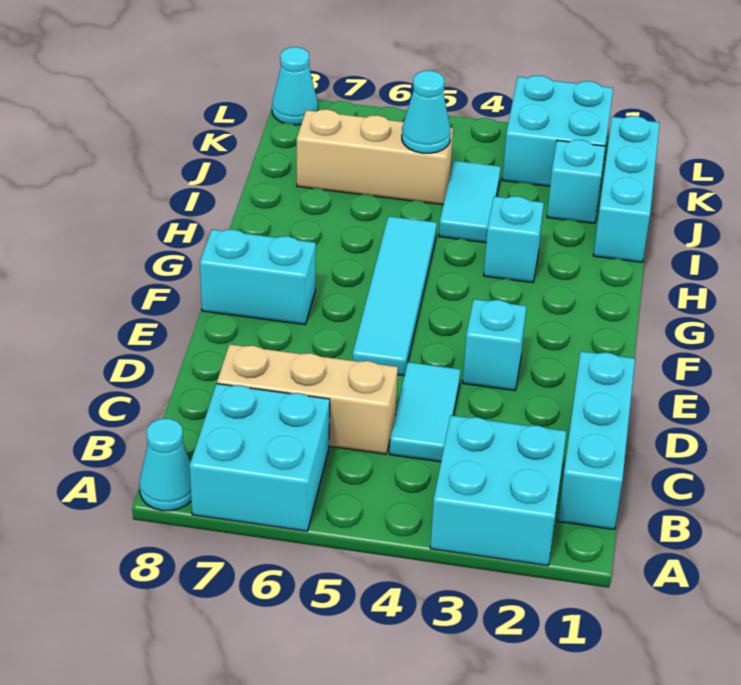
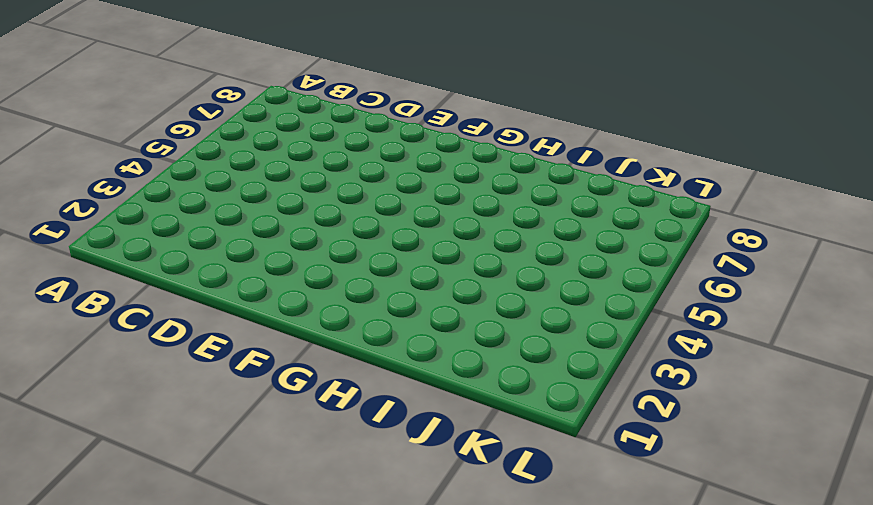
none -> cyan brick A2:B3 level 1
none -> cyan brick A6:B7 level 1
none -> cyan cone A8 level 1

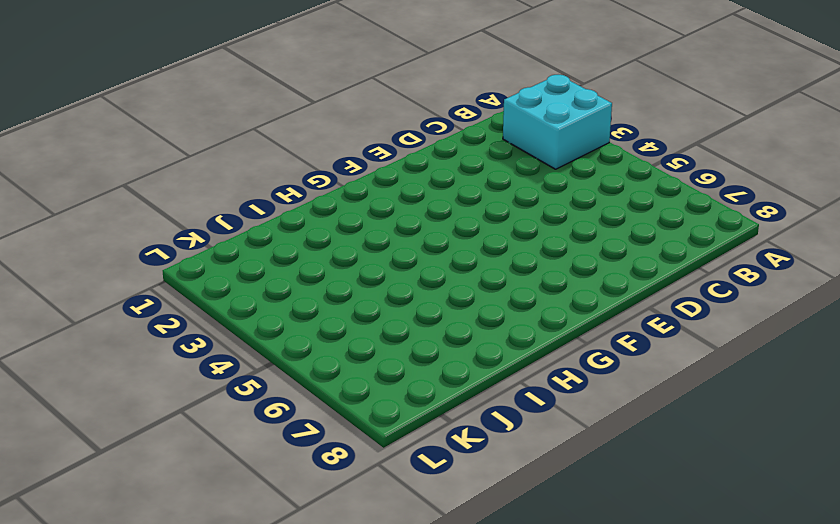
none -> cyan brick A6:B7 level 1
none -> cyan cone A8 level 1
none -> cyan brick B1:D1 level 1

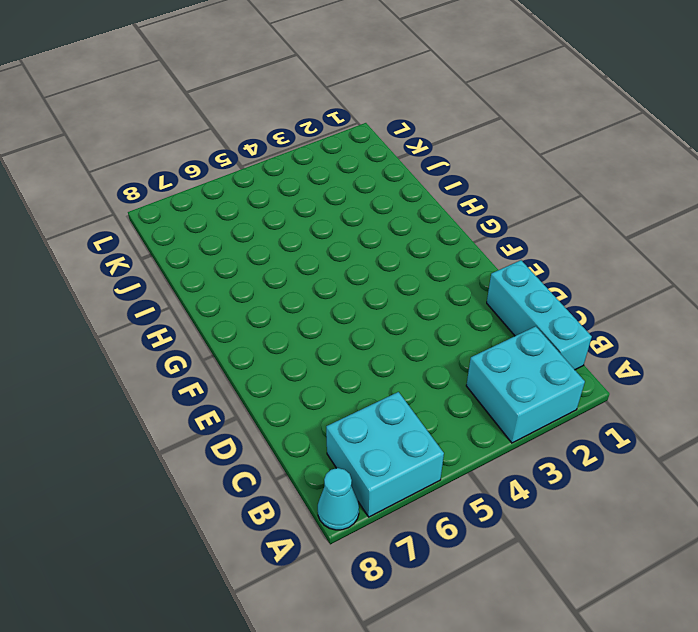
none -> cyan tile C4:D4 level 1
none -> tan brick C5:C7 level 1
none -> cyan brick E3 level 1

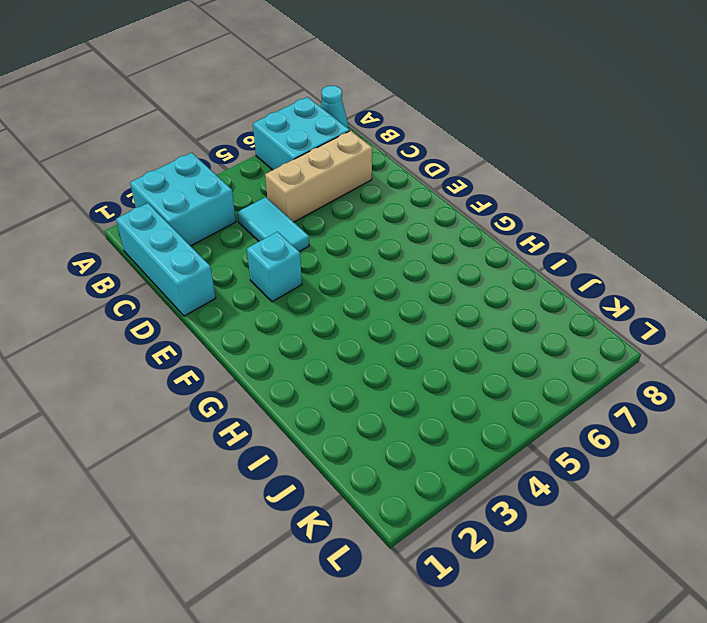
none -> cyan tile E5:H5 level 1
none -> cyan brick F7:F8 level 1
none -> cyan brick H3 level 1

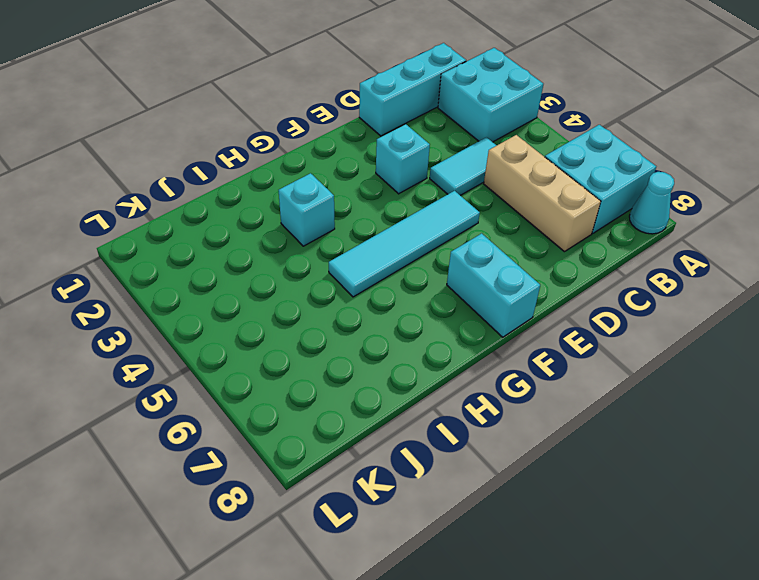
none -> cyan brick I1:K1 level 1
none -> cyan tile I4:J4 level 1
none -> cyan brick J2 level 1

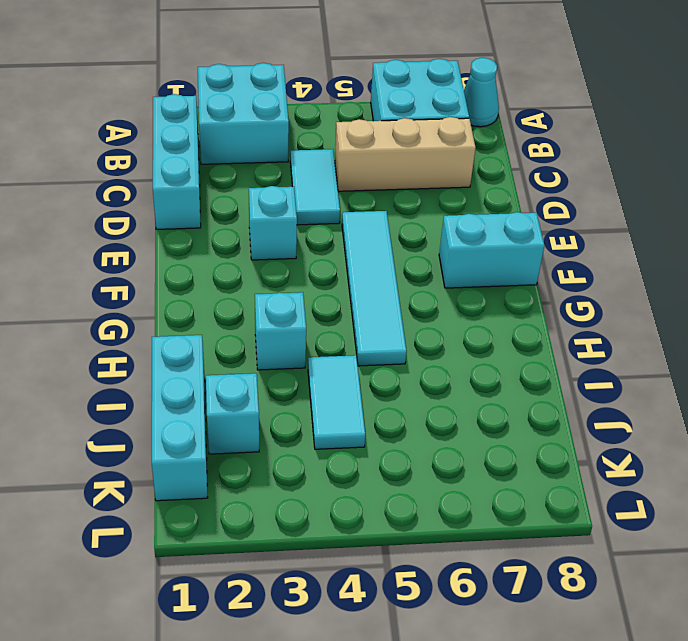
none -> tan brick J5:J7 level 1
none -> cyan brick K2:L3 level 1
none -> cyan cone L8 level 1

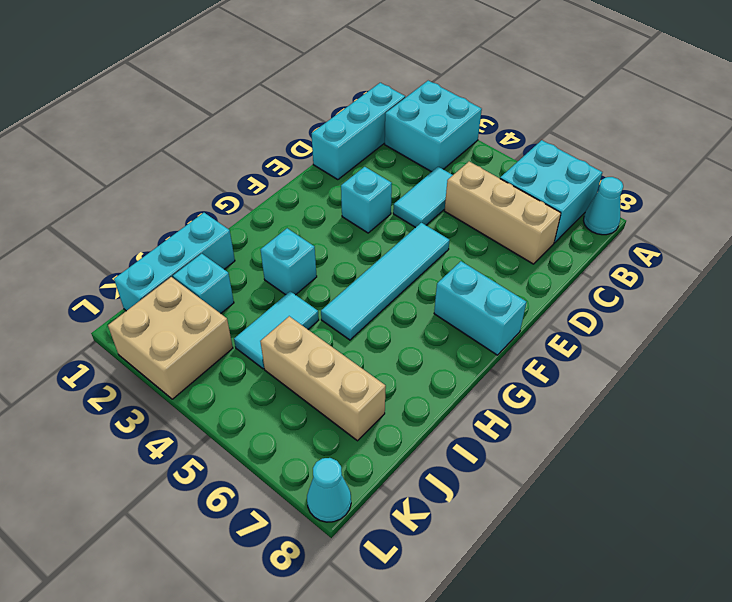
tan brick K2:L3 level 1 -> cyan brick K2:L3 level 1
none -> cyan cone J5 level 2

